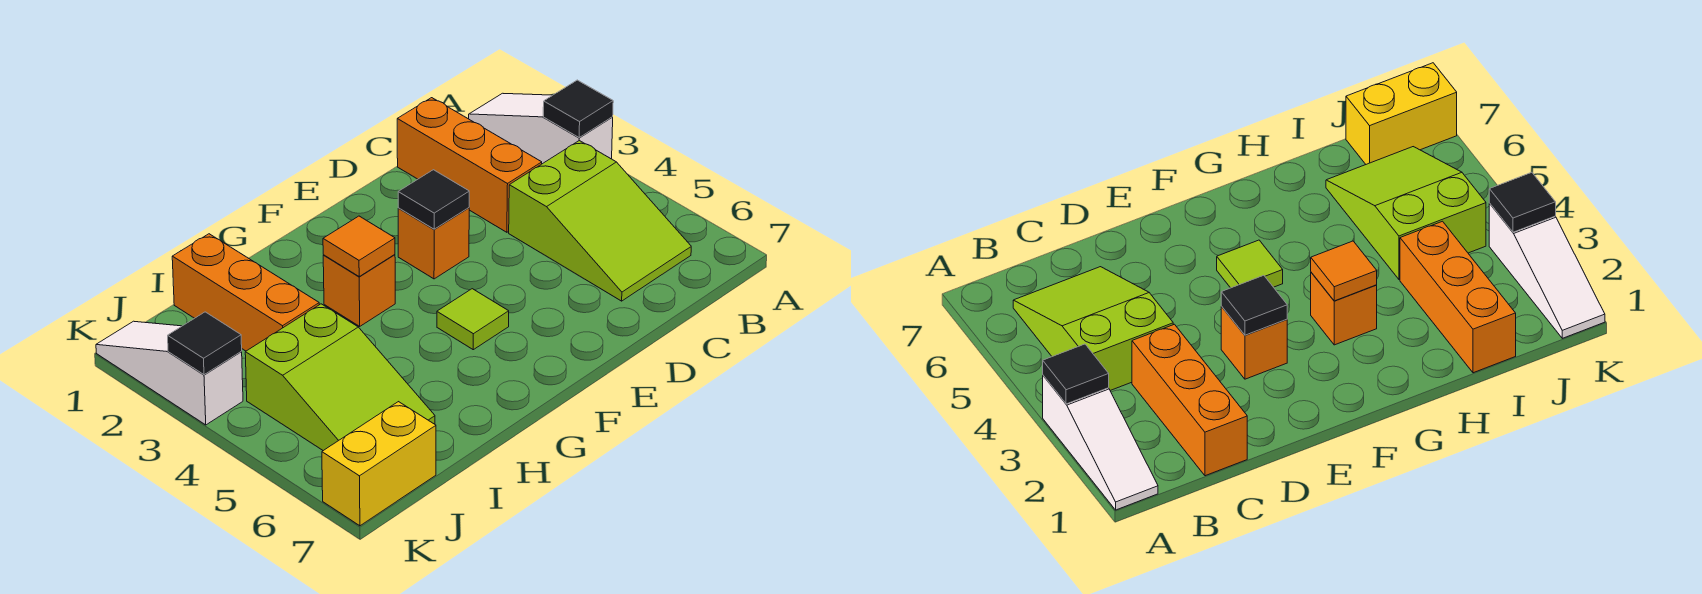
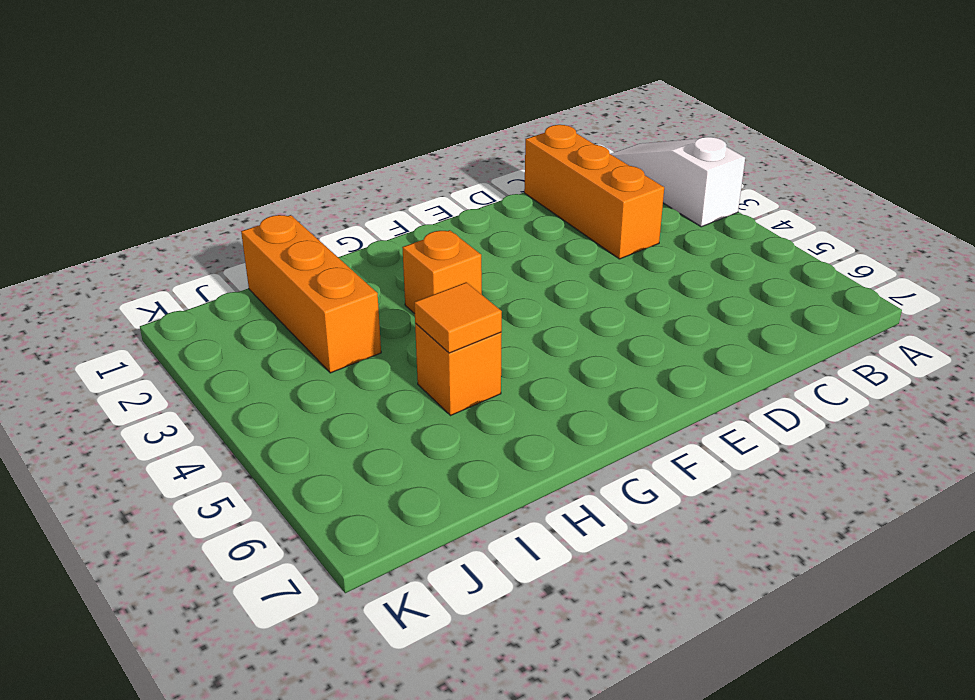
orange brick H5 level 1 -> orange brick E3 level 1
orange tile H5 level 2 -> orange tile G3 level 2
none -> lime slope B4:C6 level 1 top 4
none -> lime tile F5 level 1
none -> lime slope I4:J6 level 1 top 4

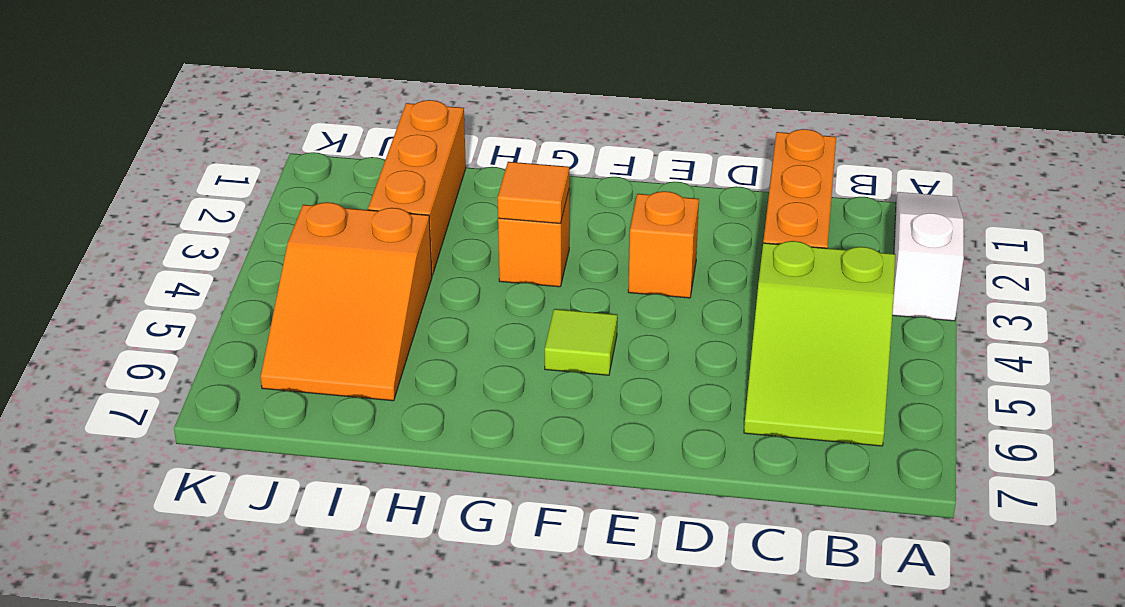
orange slope I4:J6 level 1 top 4 -> lime slope I4:J6 level 1 top 4
none -> yellow brick J7:K7 level 1
none -> white slope K1:K3 level 1 top 3
none -> black tile A3 level 2

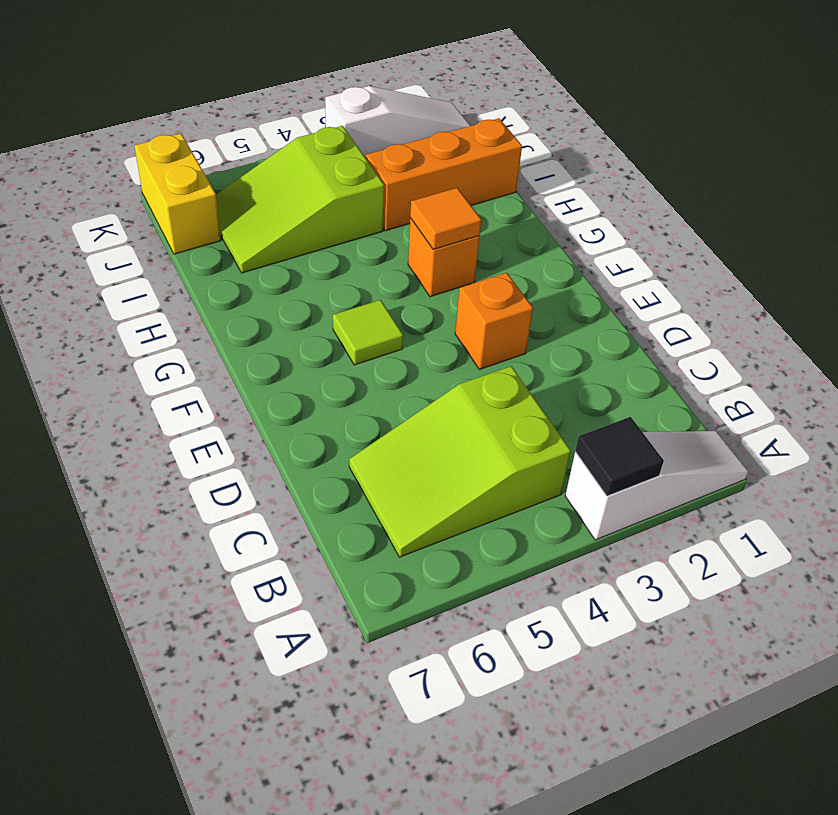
none -> orange brick C1:C3 level 1
none -> black tile E3 level 2
none -> black tile K3 level 2

